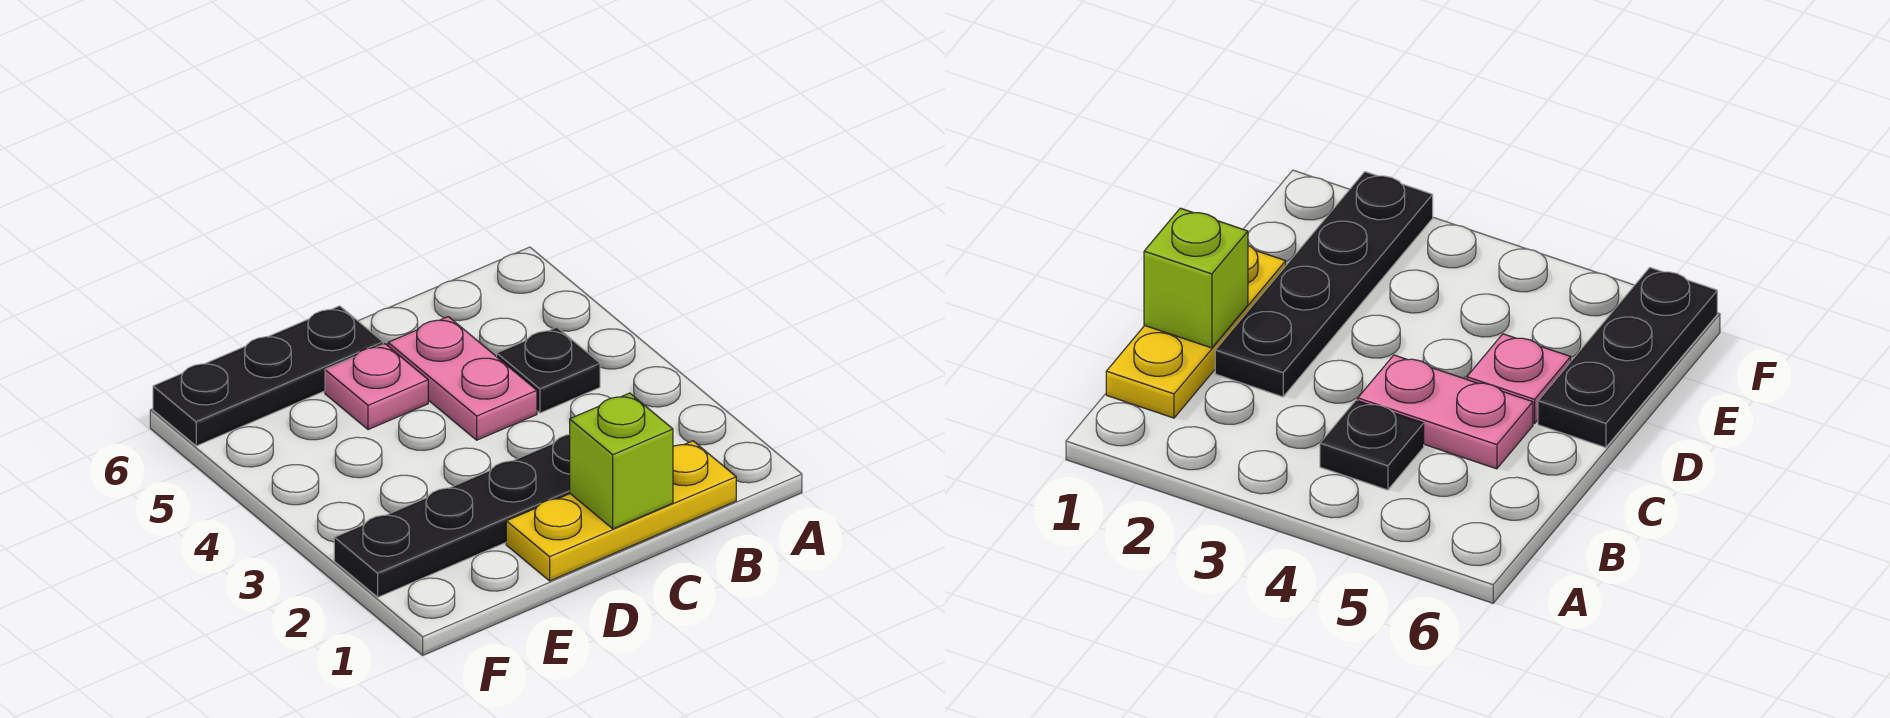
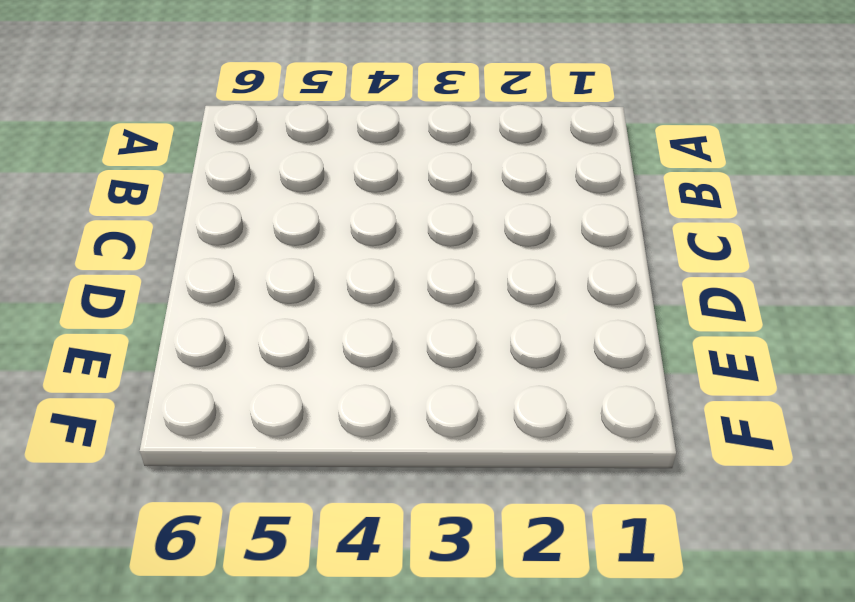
none -> yellow plate B1:D1 level 1
none -> black plate B4 level 1

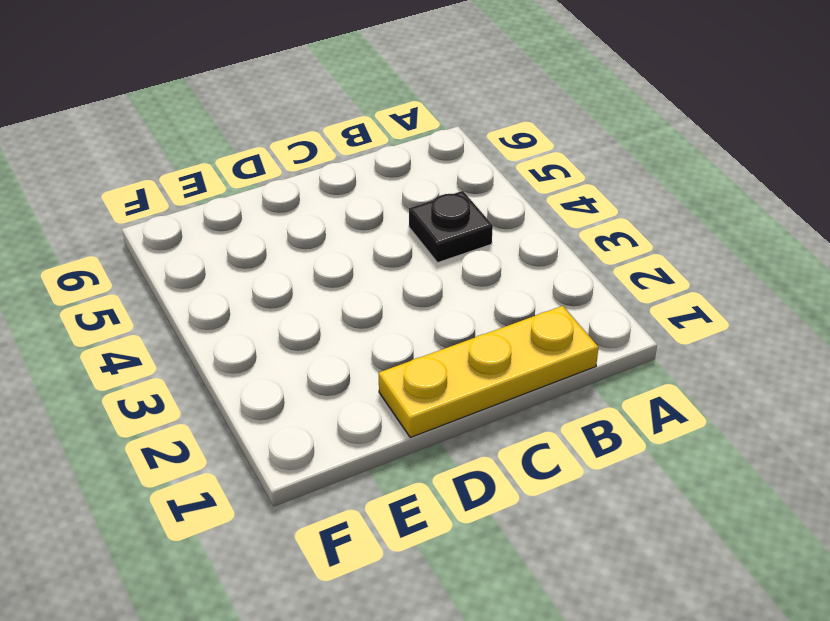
none -> black plate C2:F2 level 1
none -> pink plate C4:C5 level 1

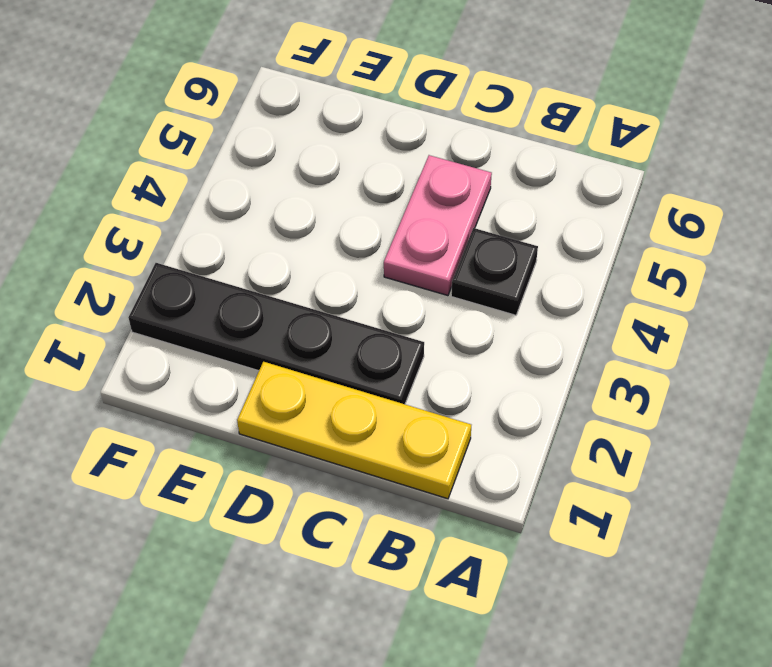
none -> pink plate D5 level 1
none -> black plate D6:F6 level 1

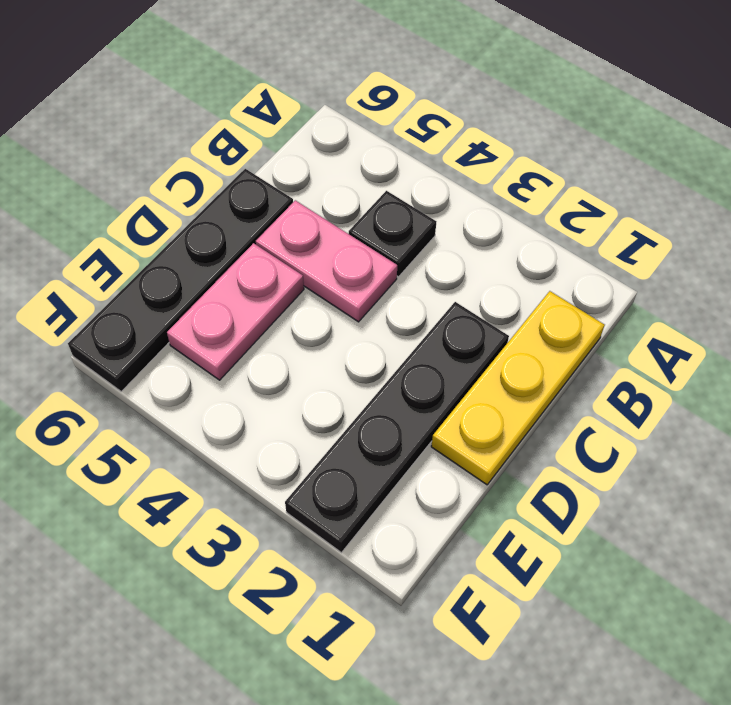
black plate C6:F6 level 1 -> black plate D6:F6 level 1
pink plate D5:E5 level 1 -> pink plate D5 level 1
none -> lime brick C1 level 2

